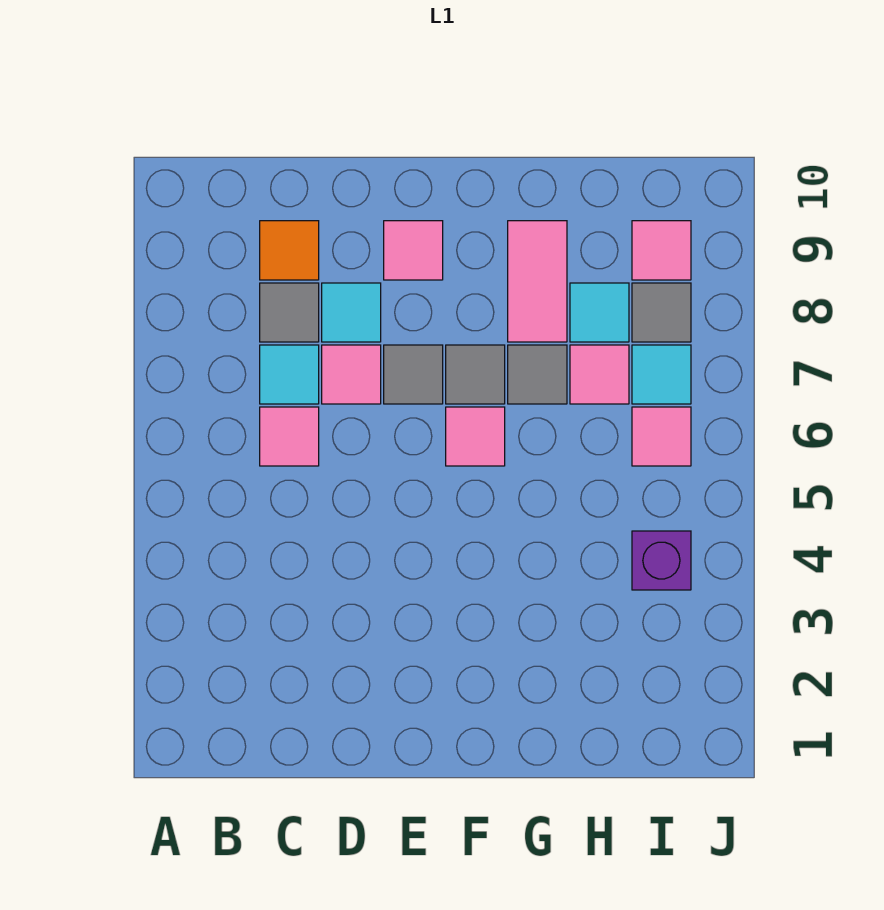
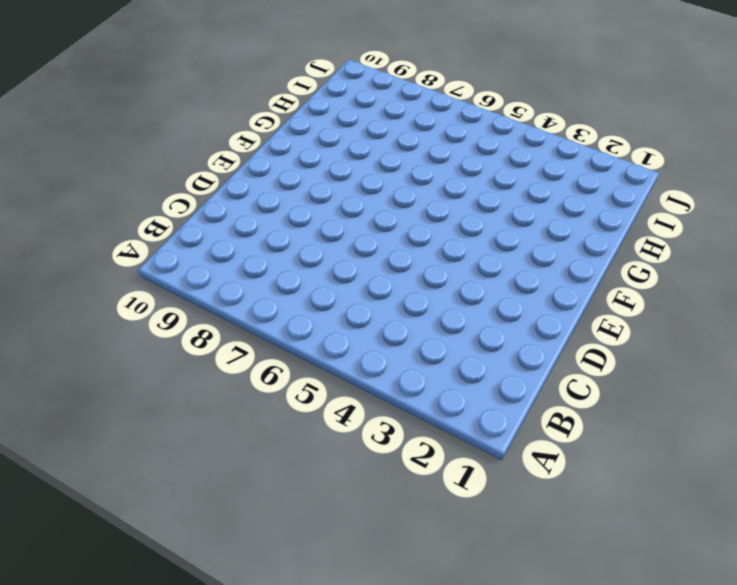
none -> pink tile C6 level 1
none -> cyan tile C7 level 1
none -> grey tile C8 level 1

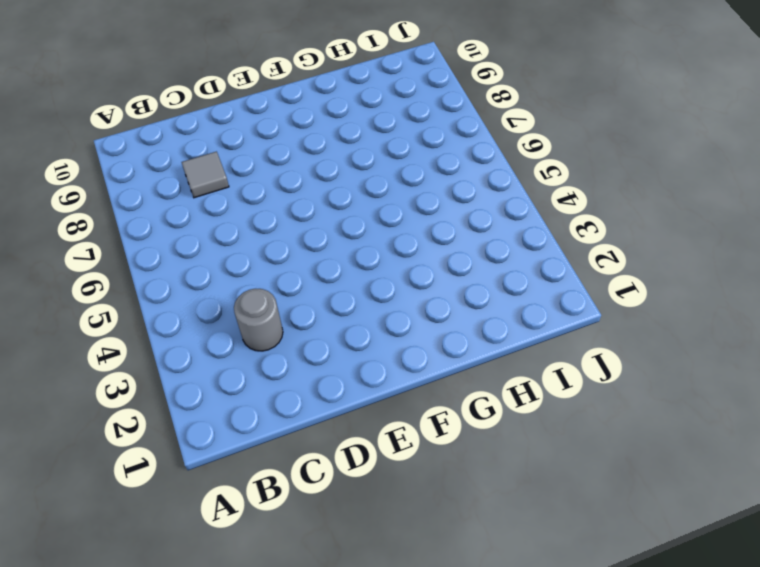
grey round brick C3 level 1 -> none
none -> pink tile C6 level 1
none -> cyan tile C7 level 1
none -> orange tile C9 level 1

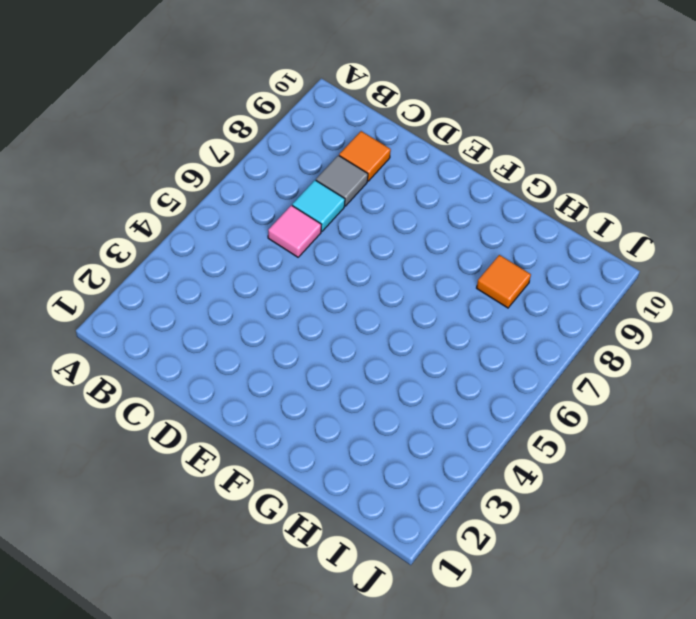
orange tile H8 level 1 -> cyan tile H8 level 1
none -> pink tile D7 level 1
none -> cyan tile D8 level 1
none -> grey tile E7 level 1

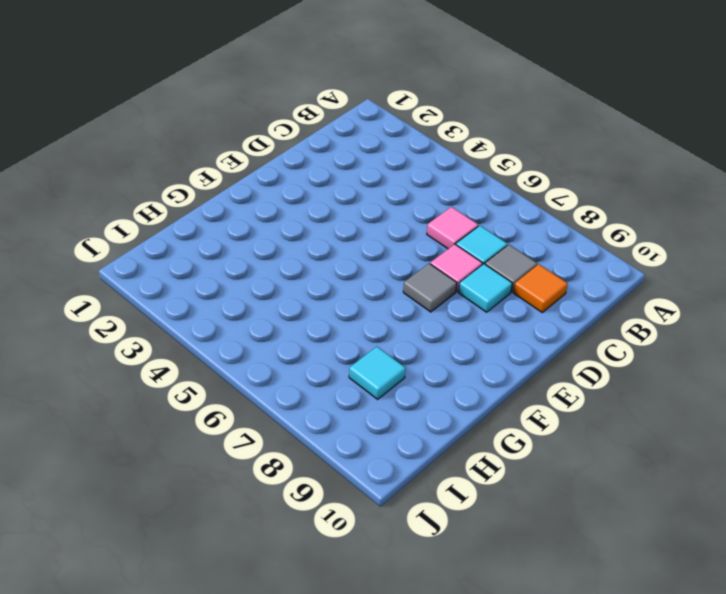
none -> pink tile E9 level 1
none -> pink tile F6 level 1
none -> grey tile F7 level 1

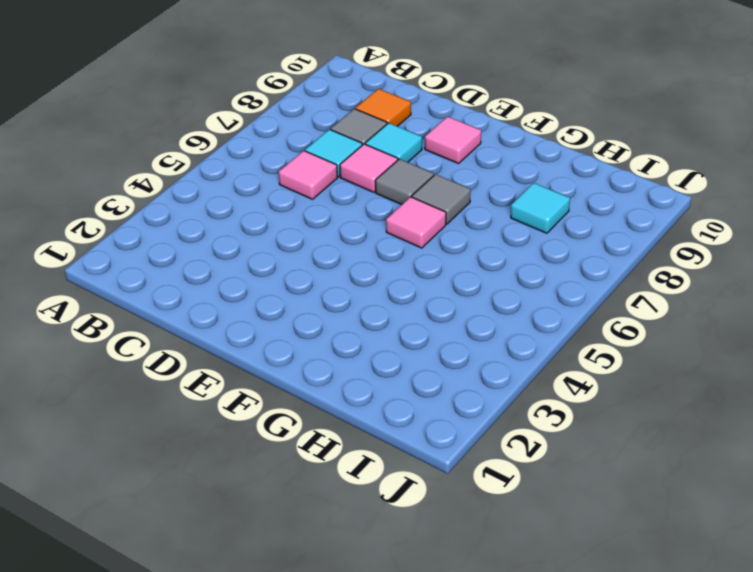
none -> grey tile G7 level 1
none -> pink tile G8:G9 level 1
none -> pink tile H7 level 1

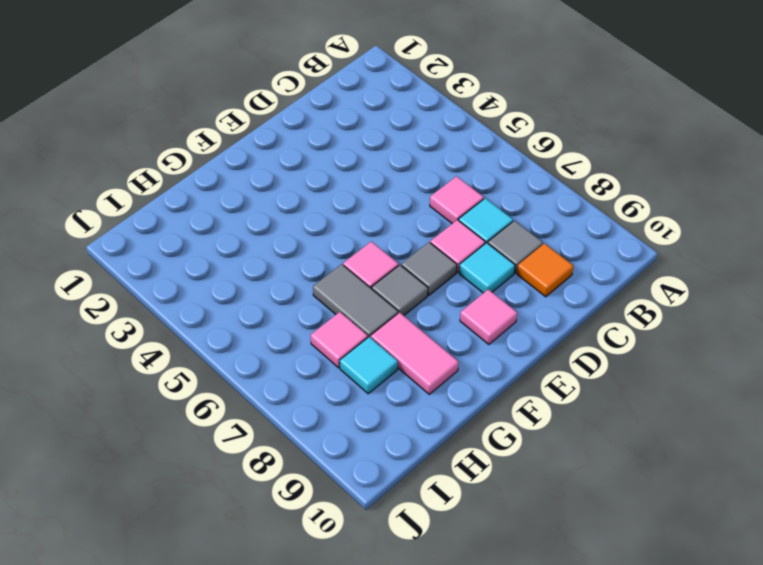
grey tile G6:G7 level 1 -> grey tile G7 level 1
none -> purple brick I4 level 1
none -> pink tile I6 level 1
none -> cyan tile I7 level 1

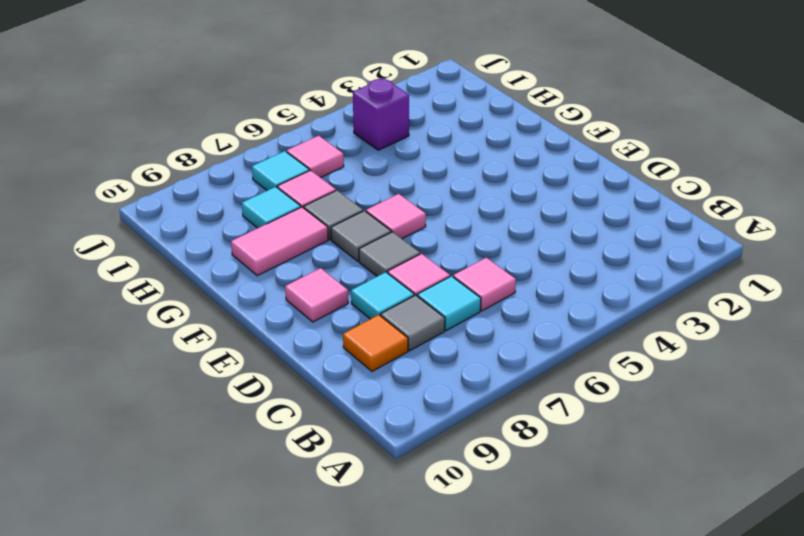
none -> grey tile I8 level 1
none -> pink tile I9 level 1

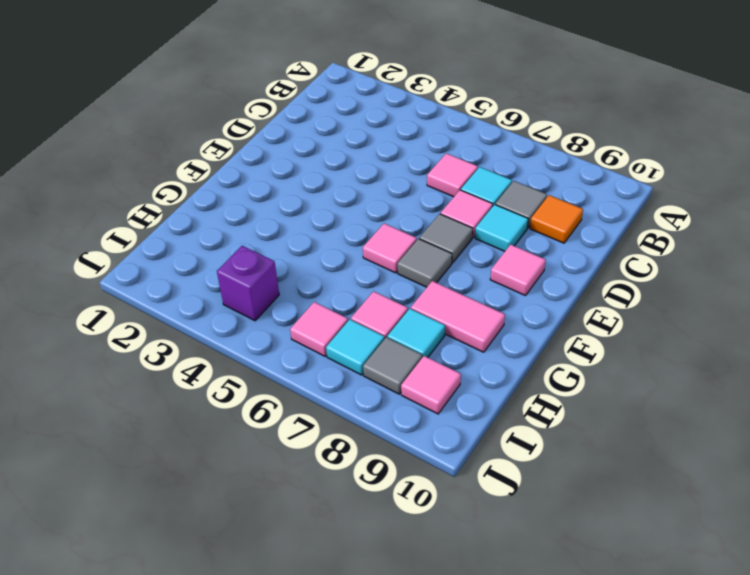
none -> grey tile G7 level 1

